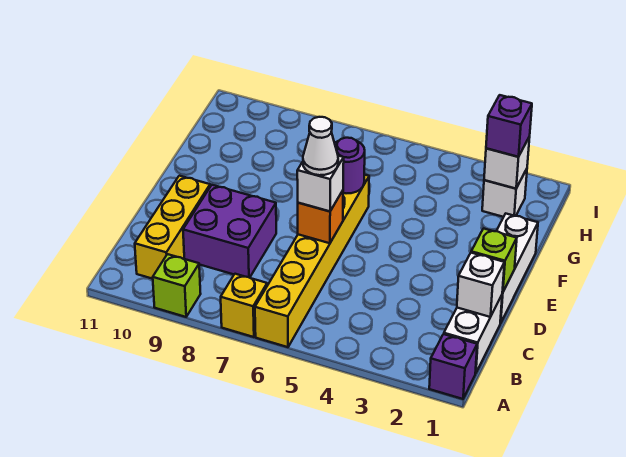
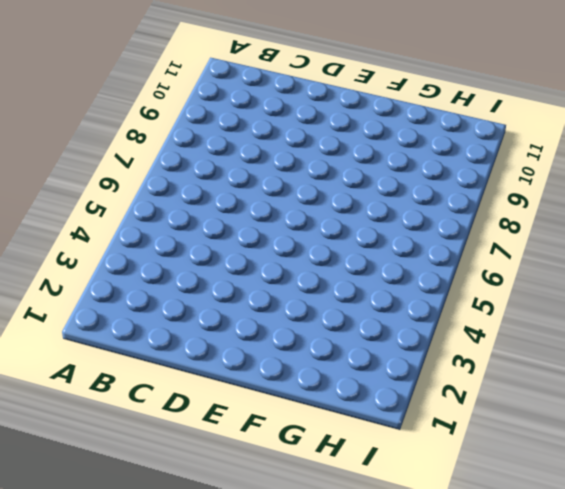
none -> purple brick A1 level 1
none -> yellow brick A6:F6 level 1
none -> yellow brick A7 level 1

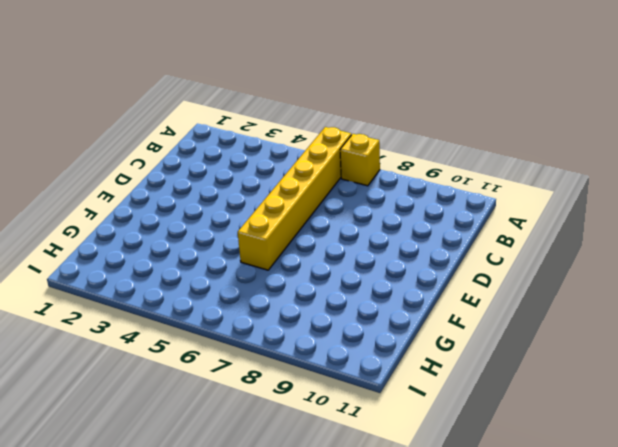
none -> purple brick A1 level 1
none -> lime brick A9 level 1
none -> white brick B1:C1 level 1

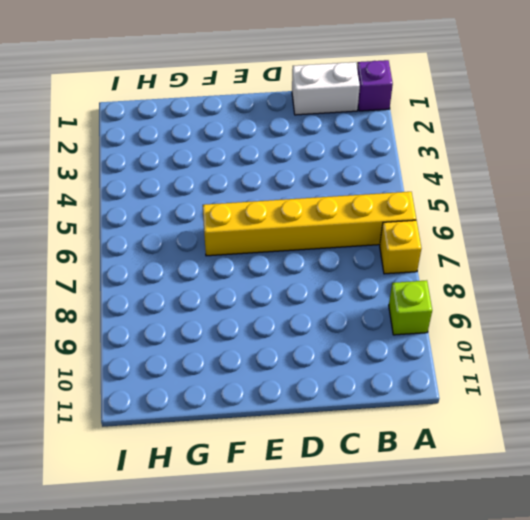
none -> yellow brick B10:D10 level 1
none -> purple brick C8:D9 level 1
none -> white brick D1:F1 level 1

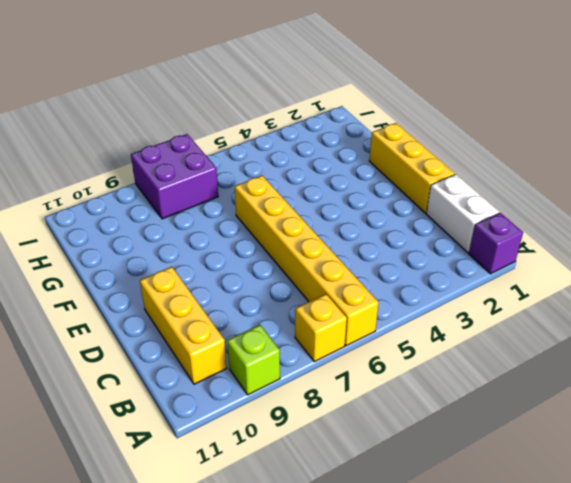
yellow brick D1:F1 level 1 -> white brick D1:F1 level 1
purple brick H7:I8 level 1 -> purple brick C8:D9 level 1
none -> white brick H2 level 1
none -> white brick C1 level 2
none -> lime brick D1 level 2

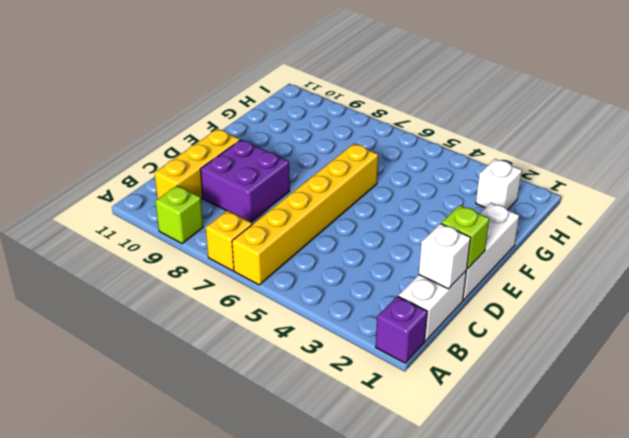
none -> orange brick D6 level 2
none -> purple round brick F6 level 2
none -> white brick H2 level 2

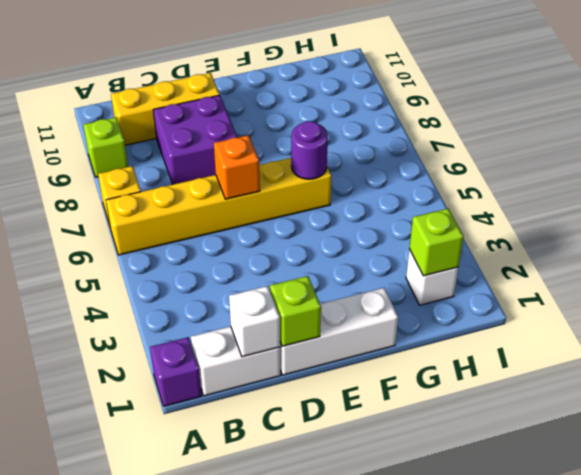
lime brick H2 level 2 -> white brick H2 level 2
none -> white brick D6 level 3
none -> purple brick H2 level 3
none -> white cone D6 level 4

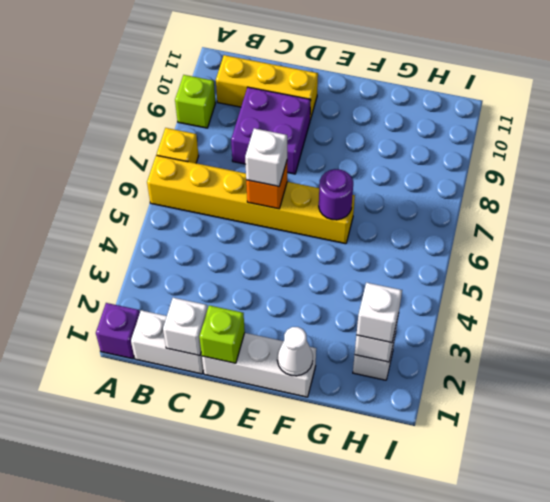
white cone F1 level 2 -> white cone D6 level 4
white brick H2 level 3 -> purple brick H2 level 3

